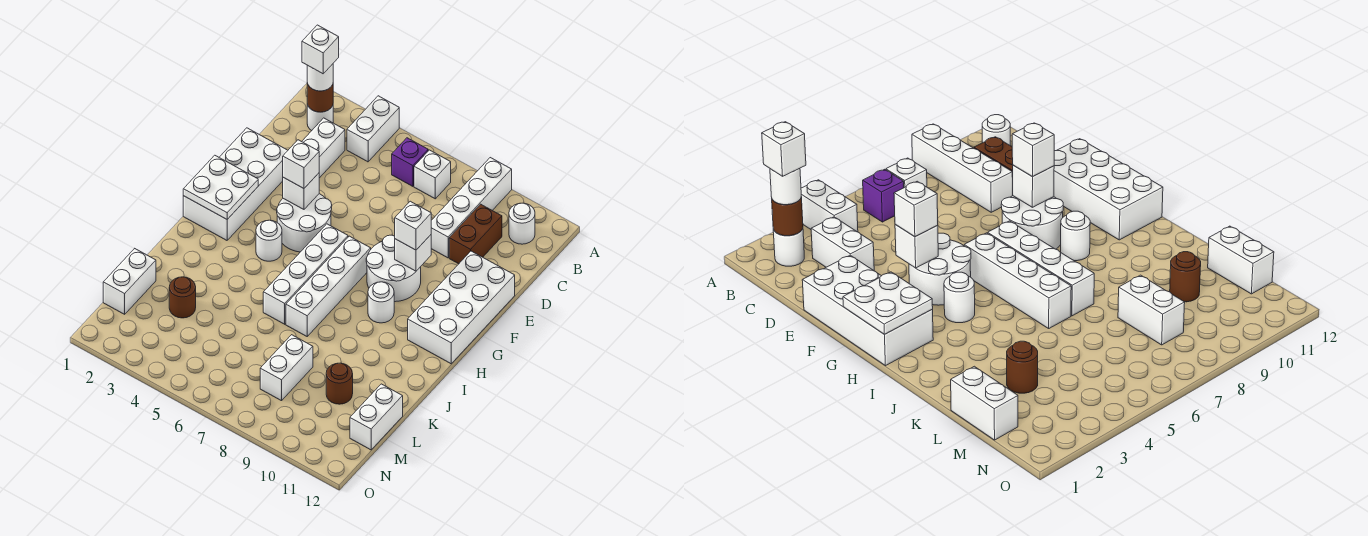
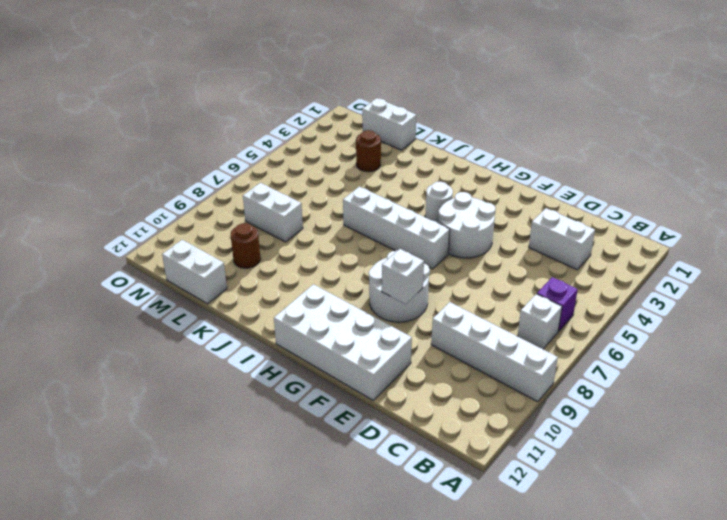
none -> white brick A4:B4 level 1
none -> white round brick B2 level 1
none -> white round brick B11 level 1

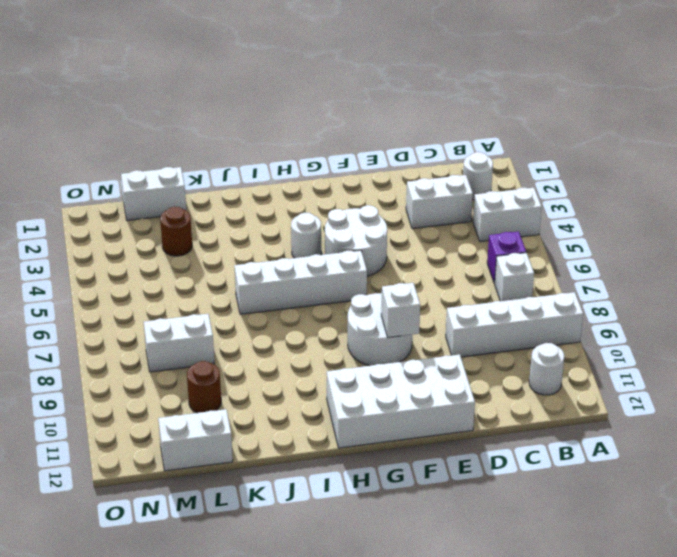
none -> brown brick C10:D10 level 1
none -> white brick E1:H2 level 1
none -> white brick G7:J7 level 1

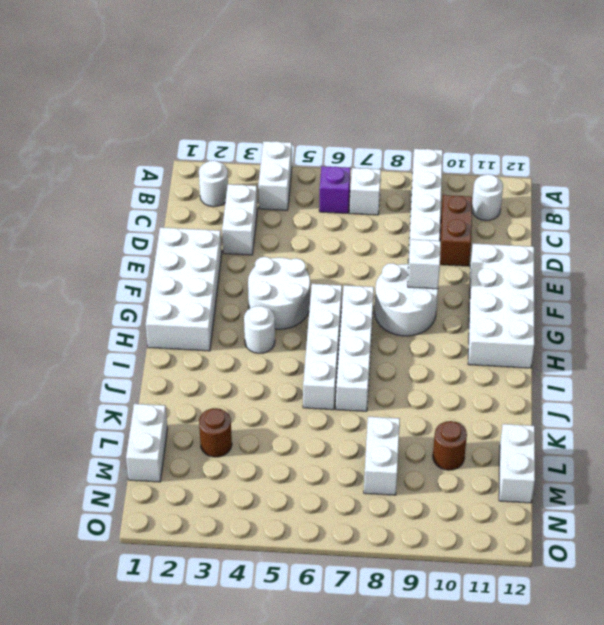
none -> white round brick H9 level 1
none -> brown round brick B2 level 2
none -> white brick F4 level 2

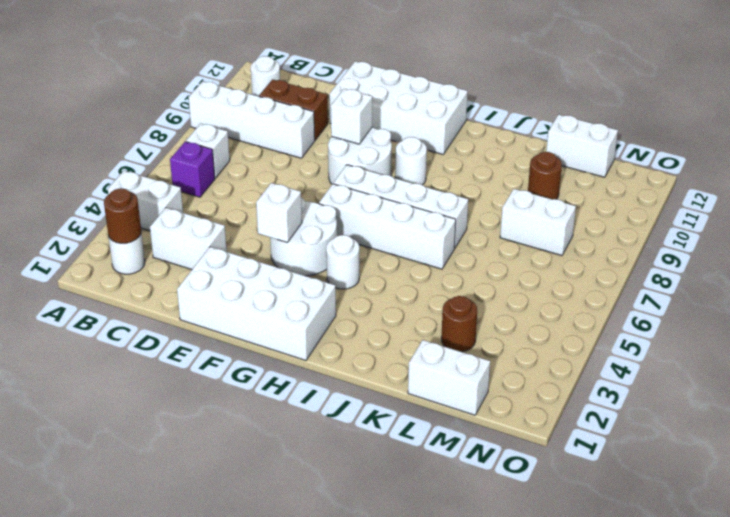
none -> white plate G1:H2 level 2
none -> white round brick B2 level 3
none -> white brick F4 level 3

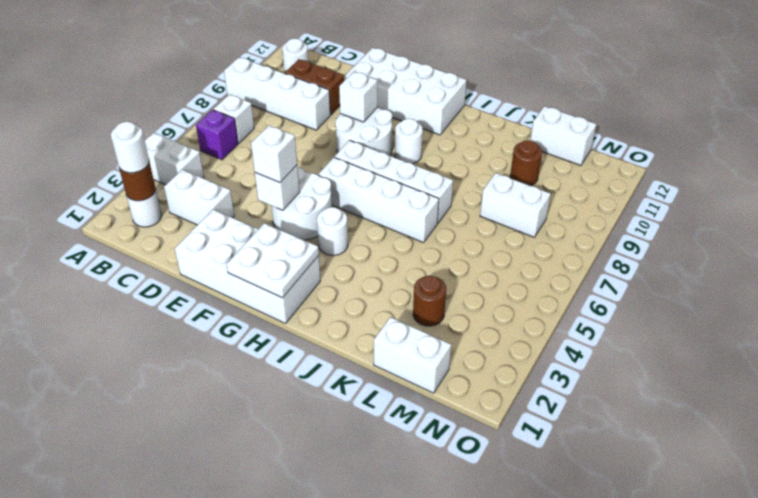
none -> white brick F9 level 3
none -> white brick B2 level 4

